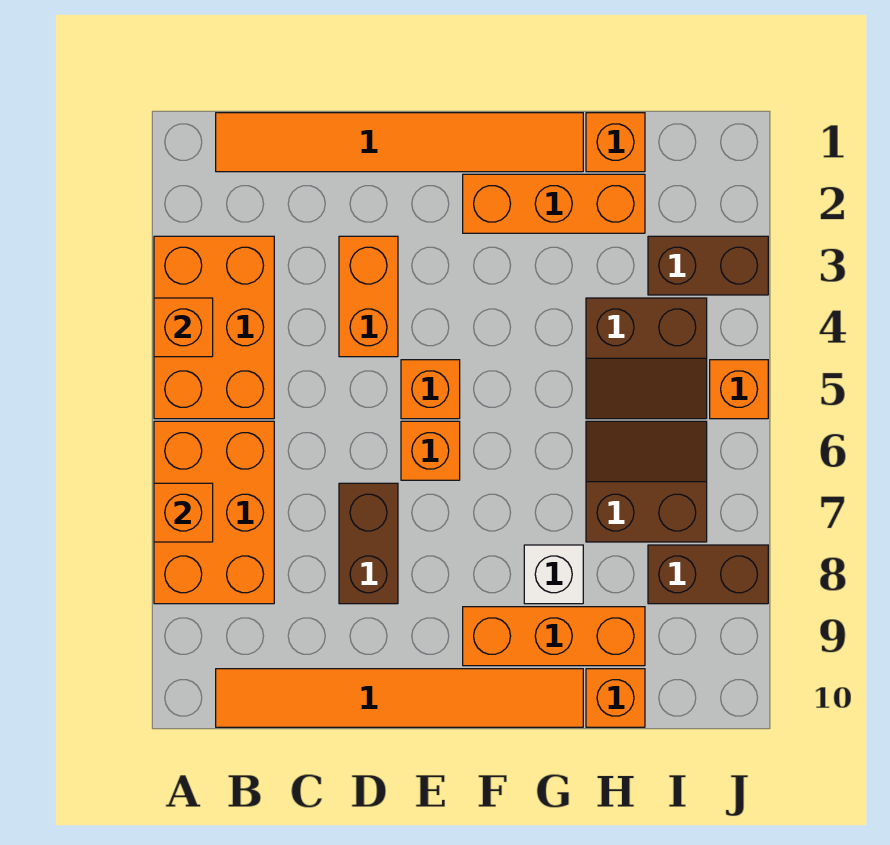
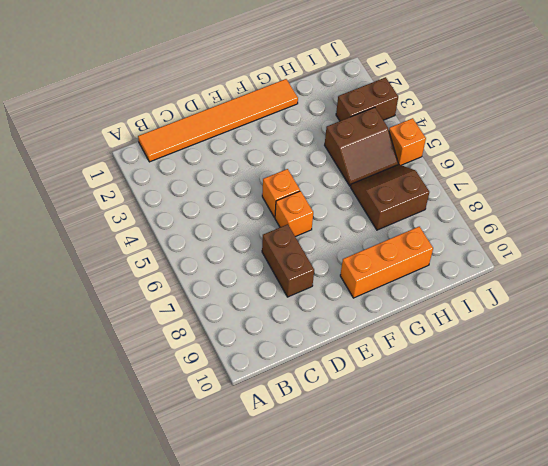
none -> orange brick A3:B5 level 1
none -> orange brick A6:B8 level 1
none -> orange tile B10:G10 level 1

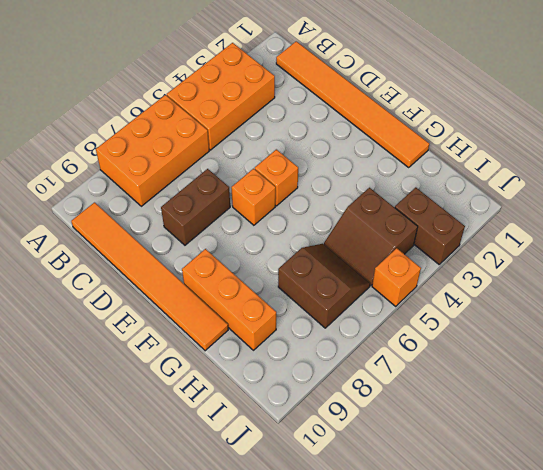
none -> orange brick D3:D4 level 1
none -> orange brick F2:H2 level 1
none -> white brick G8 level 1

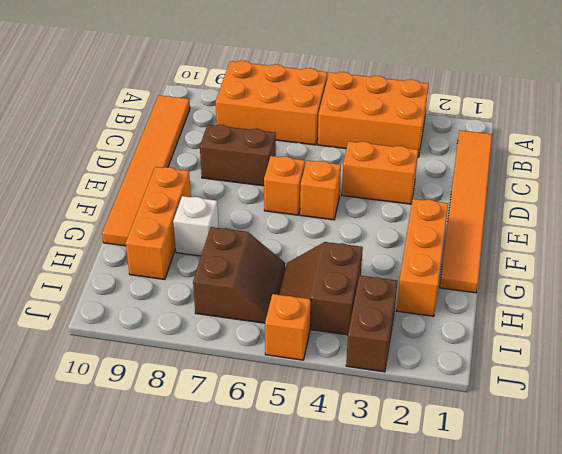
none -> orange brick H1 level 1
none -> orange brick H10 level 1
none -> brown brick I8:J8 level 1

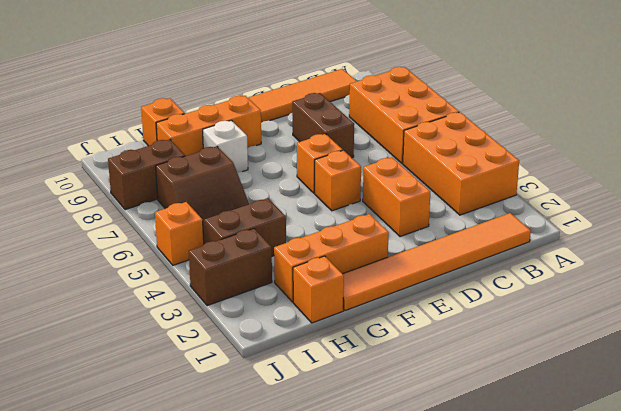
none -> orange brick A4 level 2
none -> orange brick A7 level 2

